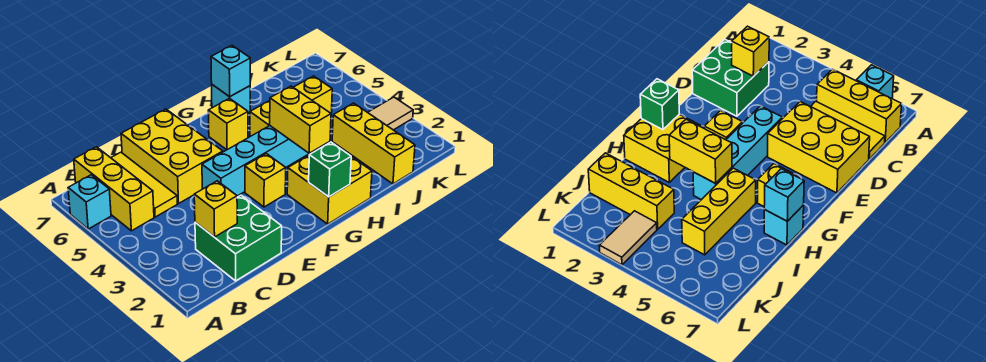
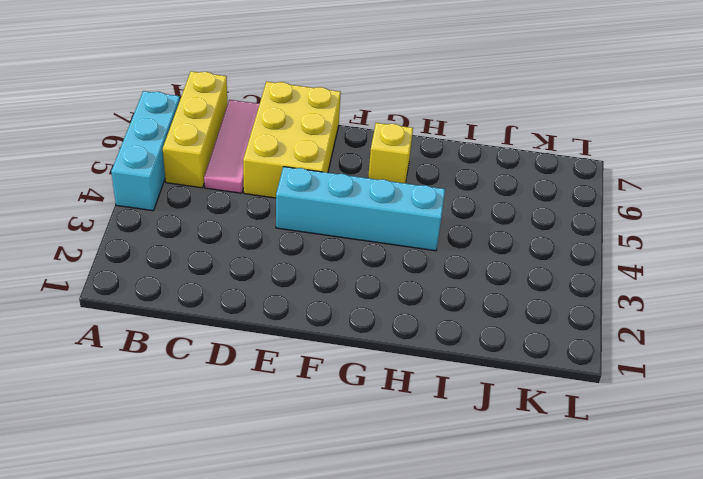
cyan brick A4:A6 level 1 -> cyan brick A6 level 1
pink tile C5:C7 level 1 -> yellow tile C5:C7 level 1
none -> green brick C1:D2 level 1
none -> yellow brick F3 level 1
none -> yellow brick G1:H2 level 1

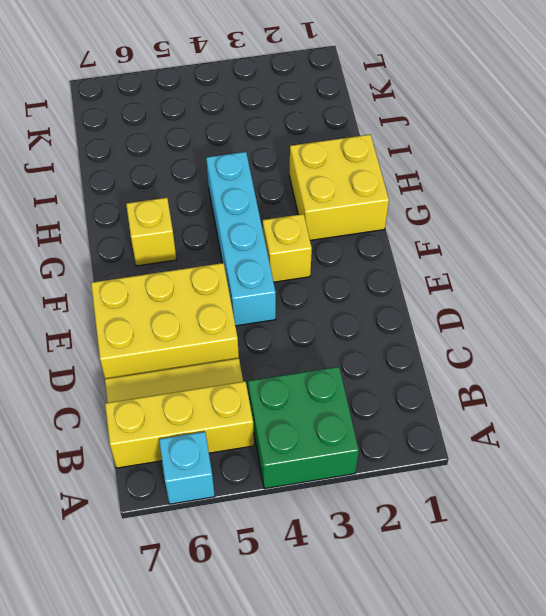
green brick A3:B4 level 1 -> green brick C1:D2 level 1
none -> yellow brick H5:J5 level 1
none -> cyan brick H7 level 1
none -> yellow brick J1:J3 level 1

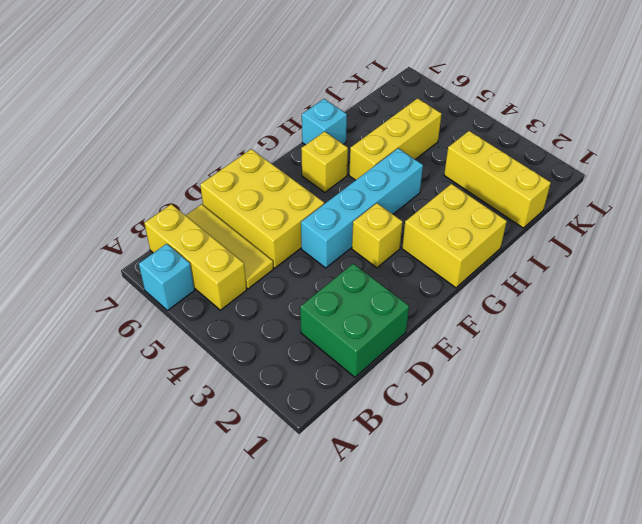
none -> tan tile K3:L3 level 1
none -> yellow brick C2 level 2
none -> green brick G1 level 2

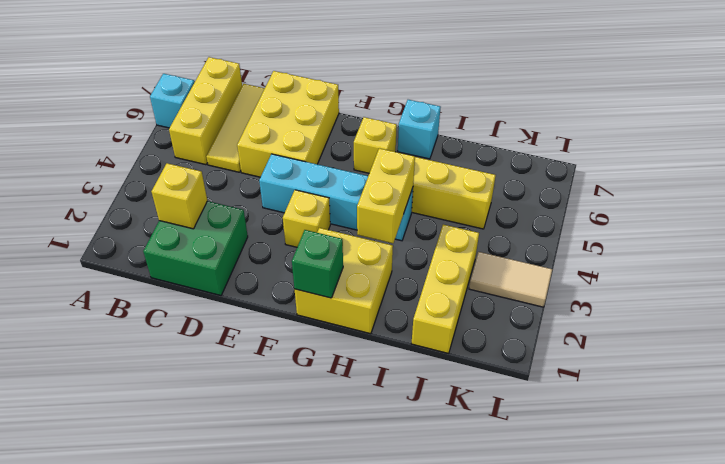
none -> cyan brick H7 level 2

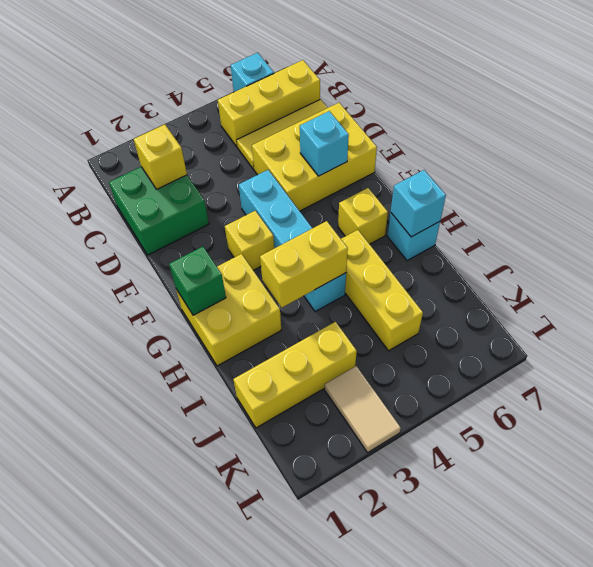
cyan brick E6 level 2 -> none

